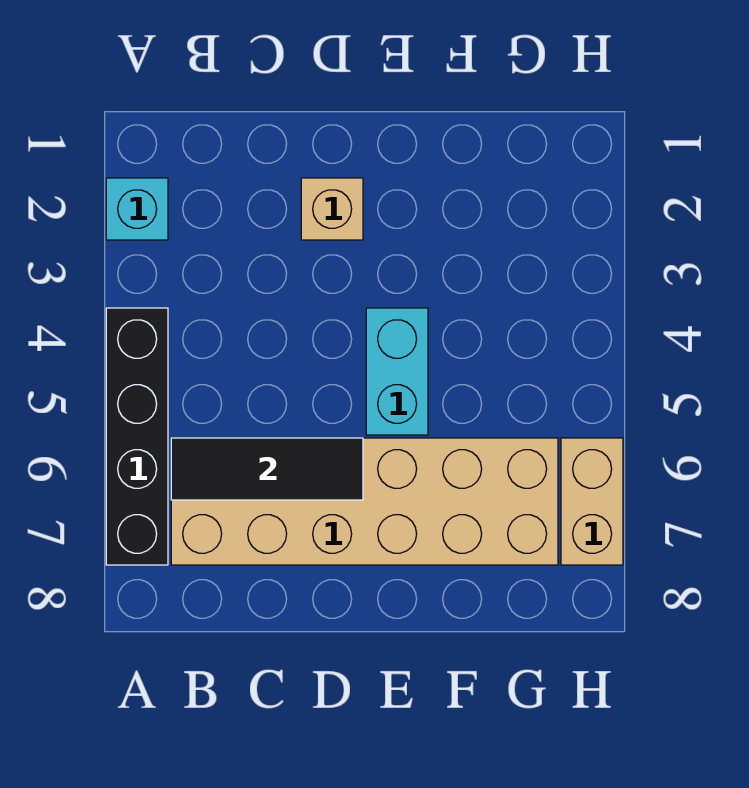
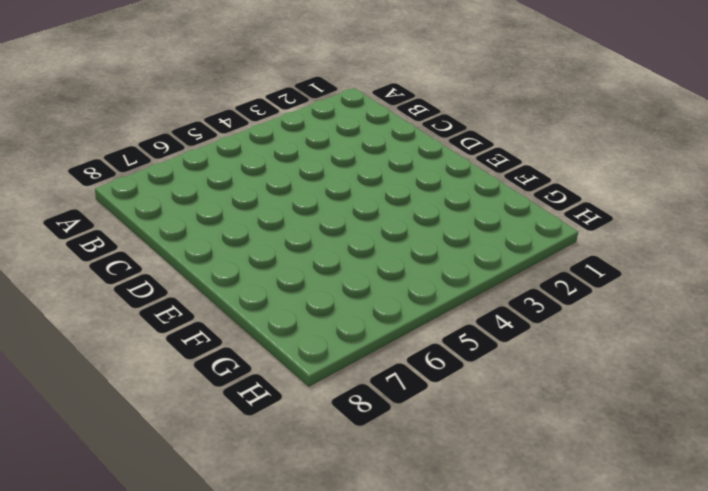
none -> cyan brick A2 level 1
none -> black brick A4:A7 level 1

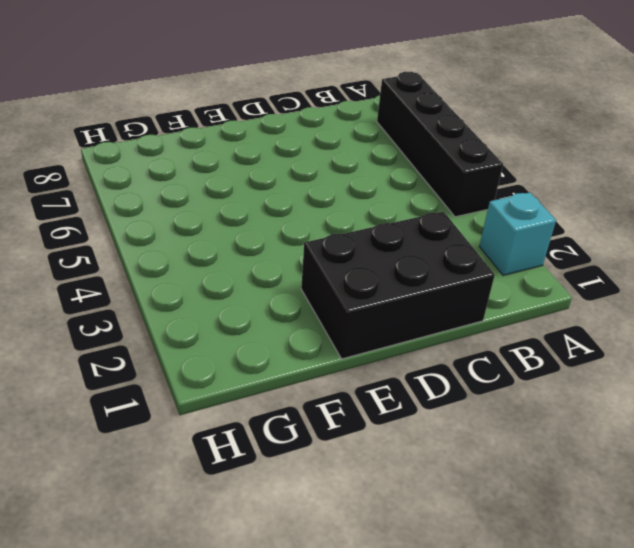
black brick C1:E2 level 1 -> tan brick D2 level 1
none -> tan brick B6:G7 level 1
none -> cyan brick E4:E5 level 1

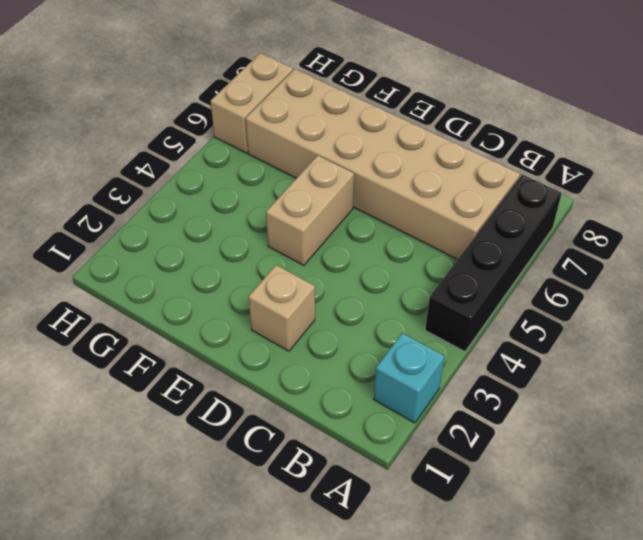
tan brick E4:E5 level 1 -> cyan brick E4:E5 level 1
none -> black tile B6:D6 level 2

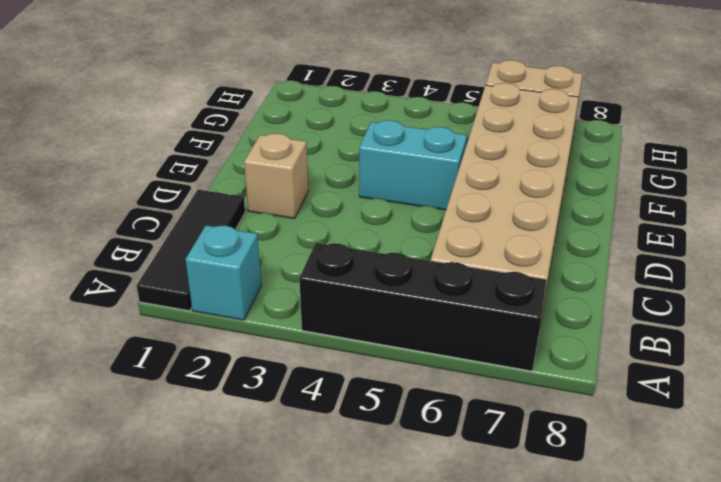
black tile A1:C1 level 1 -> black tile B6:D6 level 2

